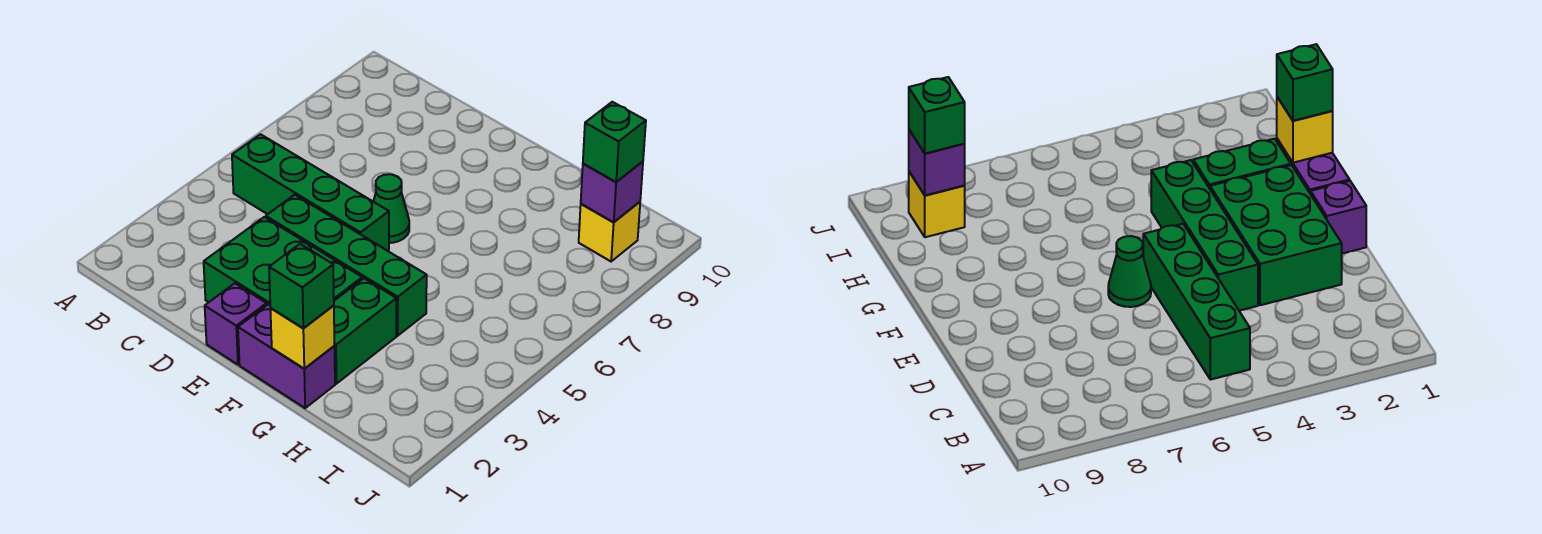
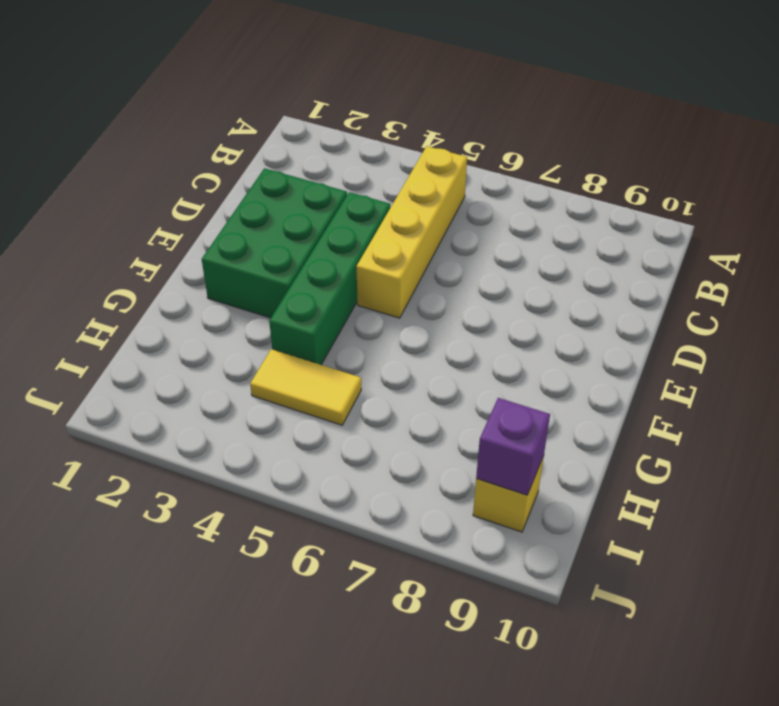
yellow brick B5:E5 level 1 -> green brick B5:E5 level 1
yellow tile H4:H5 level 1 -> none
none -> purple brick E1 level 1
none -> green cone E6 level 1
none -> purple brick F1:G1 level 1

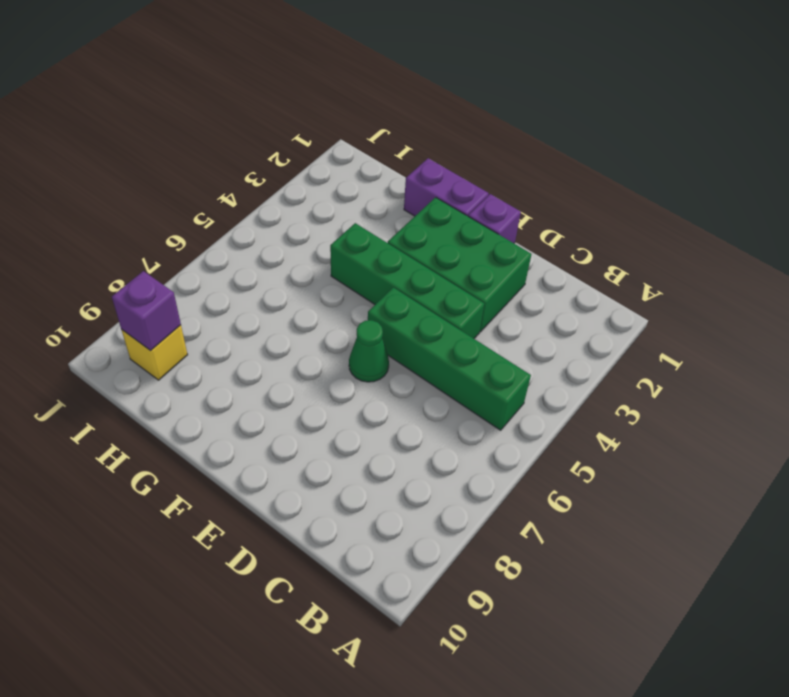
none -> green brick G2:G3 level 1
none -> yellow brick G1 level 2
none -> green brick G1 level 3

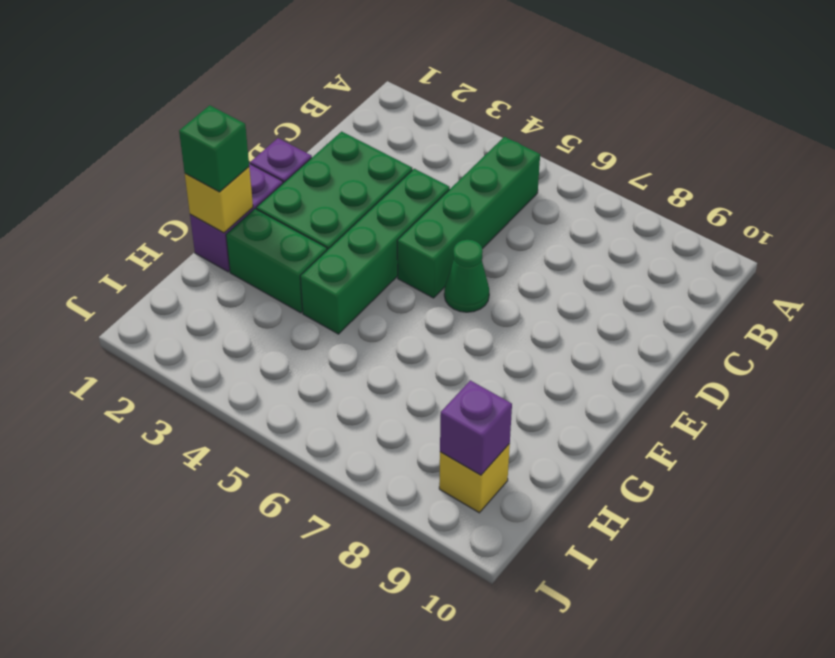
none -> green brick I9 level 3

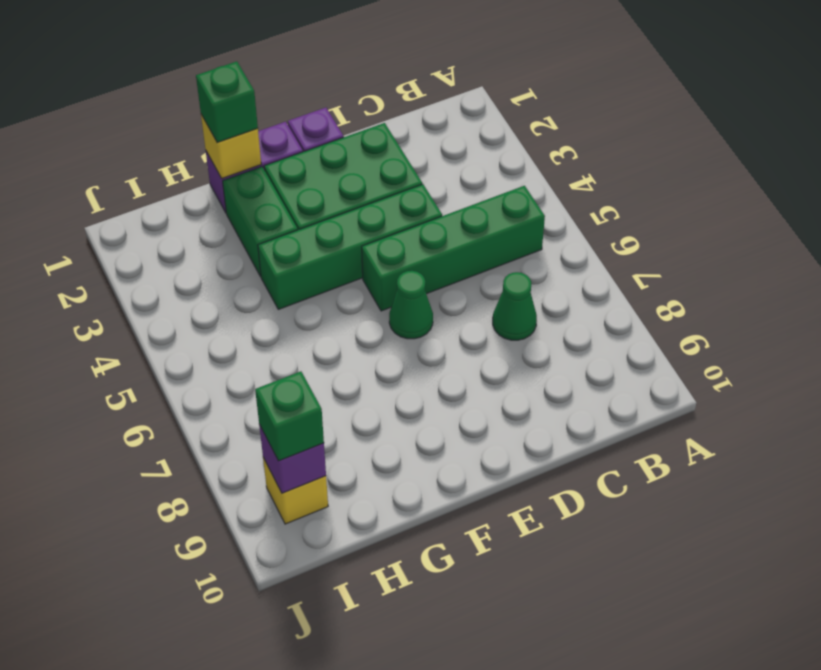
green cone C7 level 1 -> none

